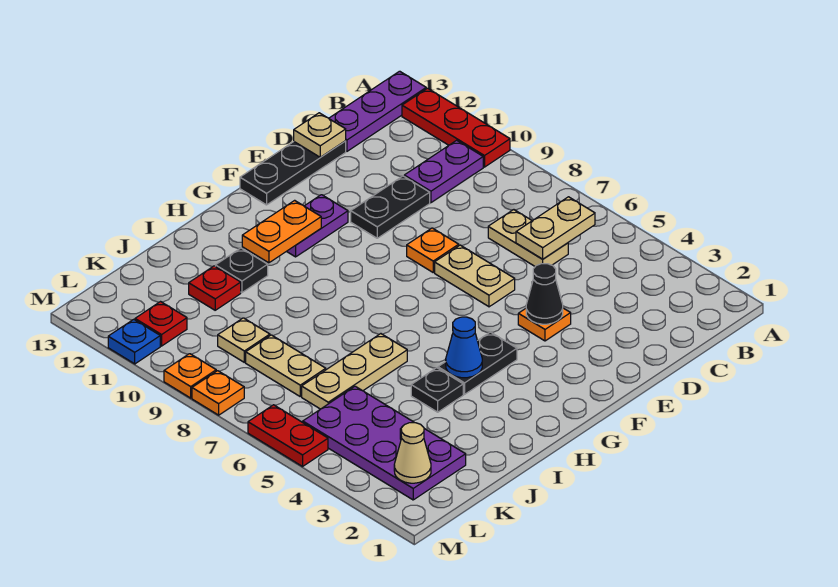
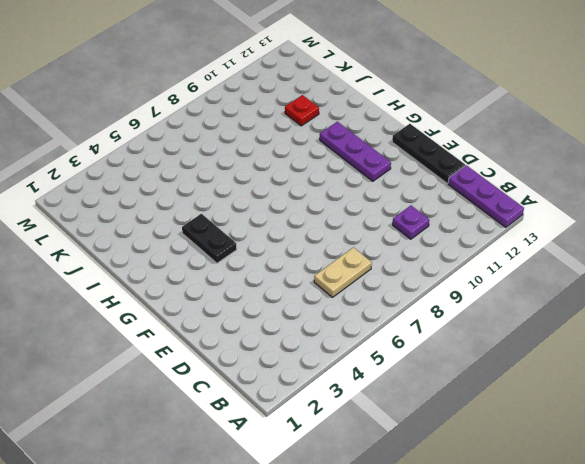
purple plate C10 level 1 -> purple plate B10:C10 level 1
purple plate F11:H11 level 1 -> purple plate F11:G11 level 1
none -> red plate A10:A12 level 1
none -> black plate D10:E10 level 1
none -> orange plate E4 level 1

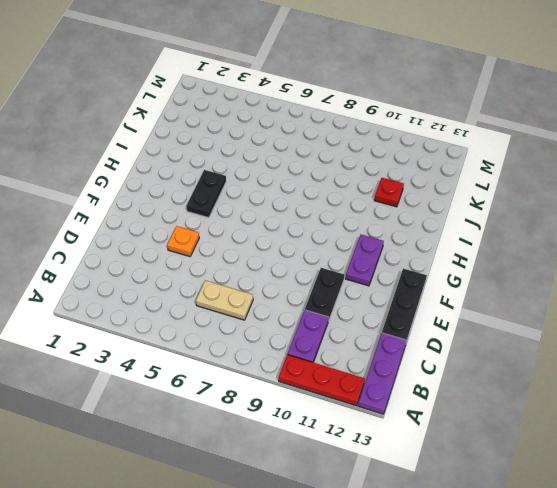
none -> tan plate E6:E7 level 1
none -> orange plate E8 level 1
none -> black plate I4 level 1

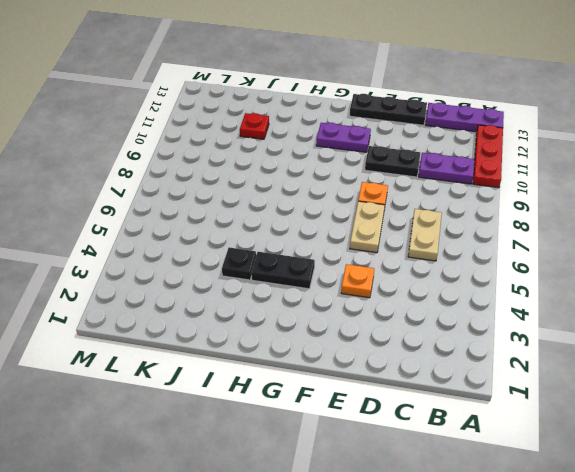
none -> tan plate I6:K6 level 1
none -> black plate I11 level 1
none -> purple plate K2:L5 level 1

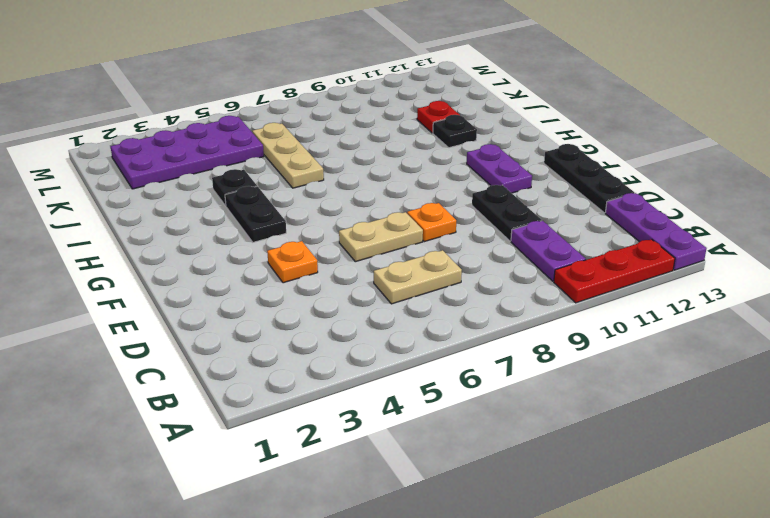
none -> tan plate K7:K8 level 1
none -> tan plate K9 level 1
none -> red plate L11 level 1

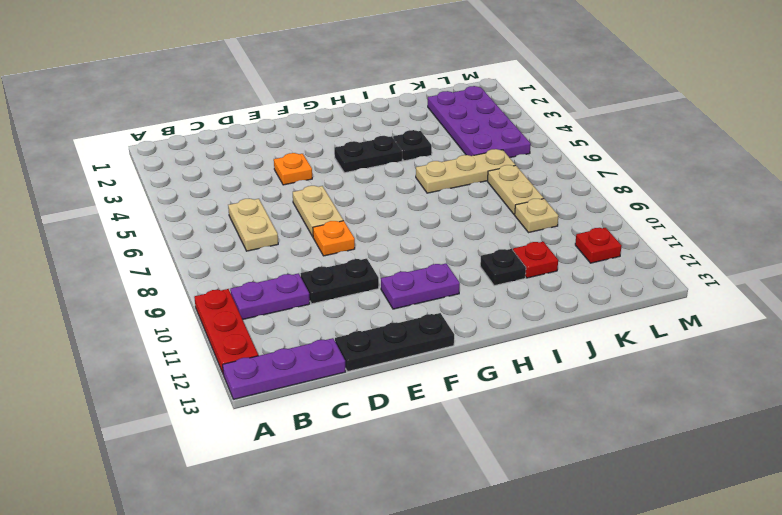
none -> red plate M5:M6 level 1
none -> orange plate M8 level 1
none -> orange plate M9 level 1

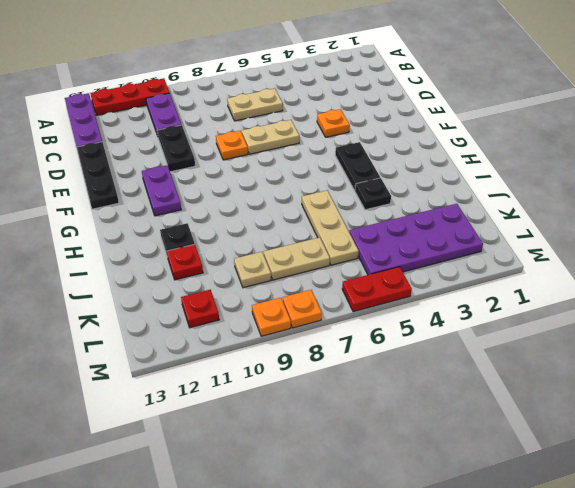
none -> blue plate M11 level 1
none -> tan plate B6:C6 level 2
none -> tan plate D13 level 2

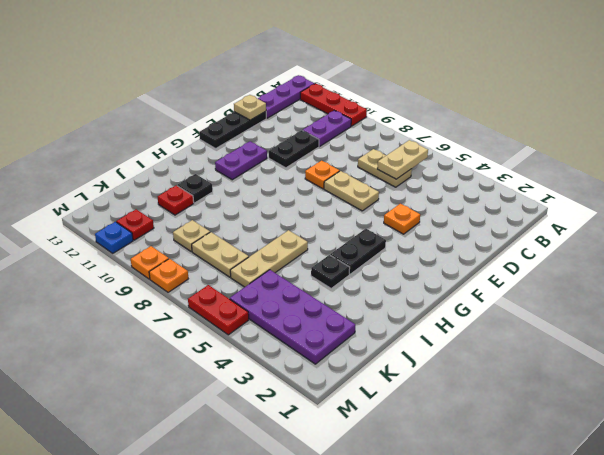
none -> black cone E4 level 2
none -> orange plate G11:H11 level 2
none -> blue cone H4 level 2

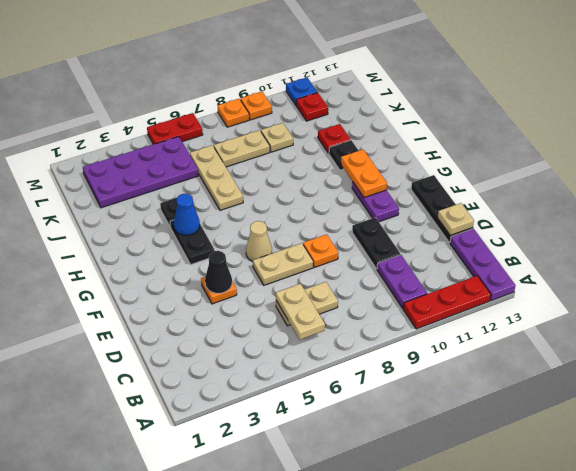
tan cone F6 level 1 -> tan cone L2 level 2

